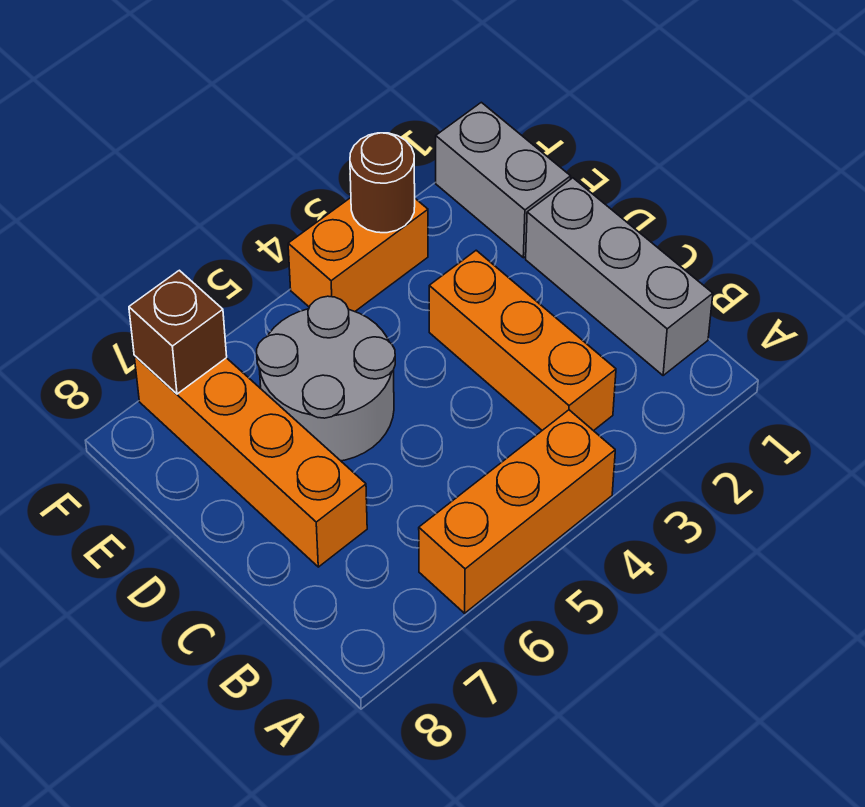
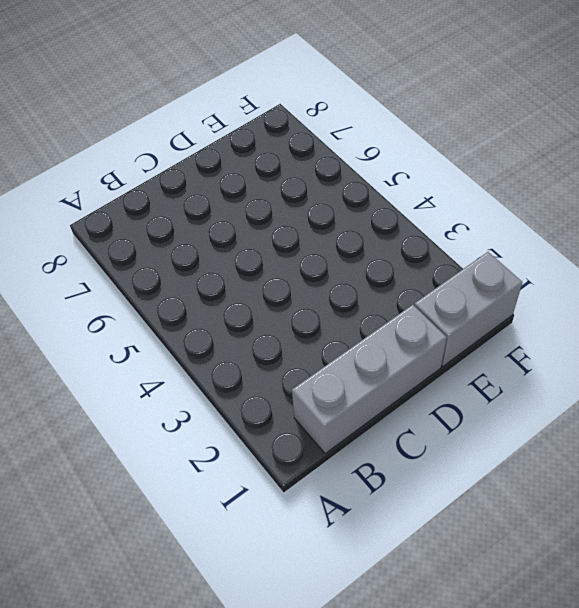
none -> orange brick A4:A6 level 1
none -> orange brick B3:D3 level 1

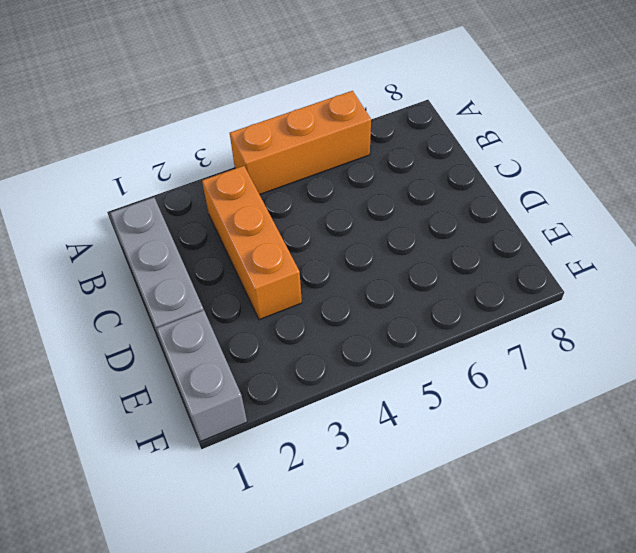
none -> orange brick C7:F7 level 1
none -> grey round brick D5:E6 level 1

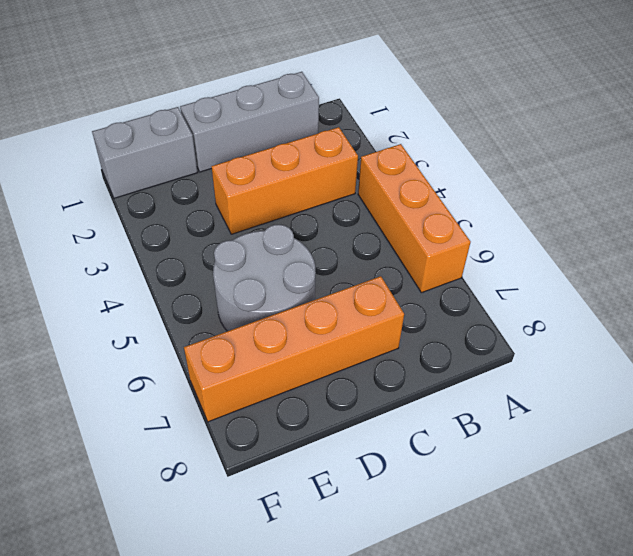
none -> orange brick F3:F4 level 1
none -> brown round brick F3 level 2

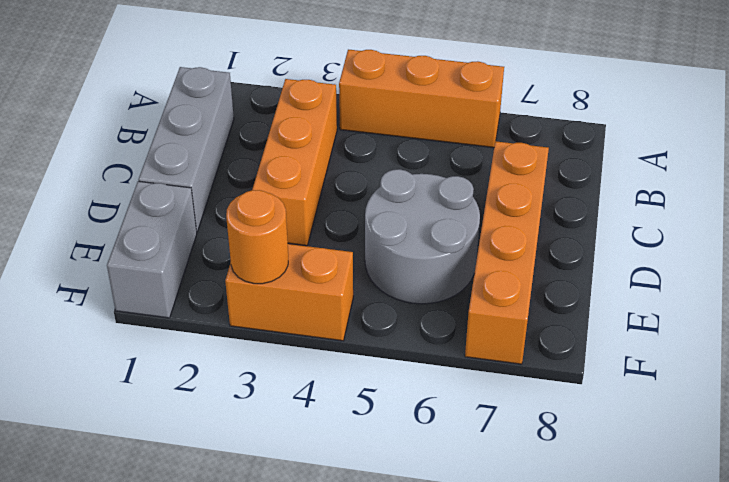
orange round brick F3 level 2 -> brown round brick F3 level 2
none -> brown brick F7 level 2

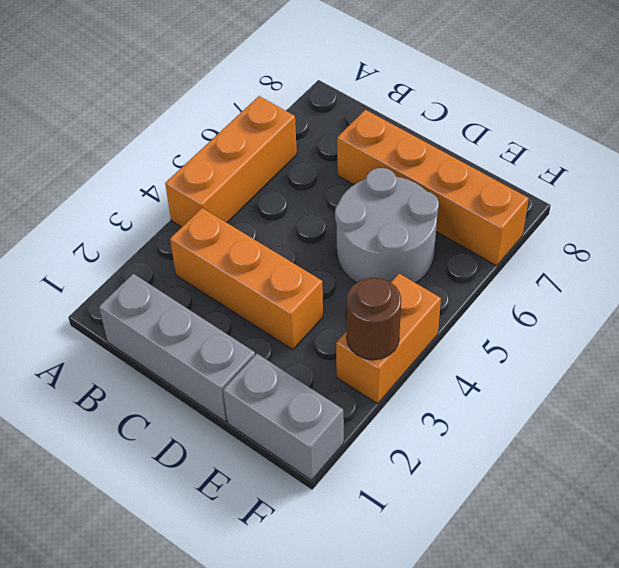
none -> brown brick F7 level 2

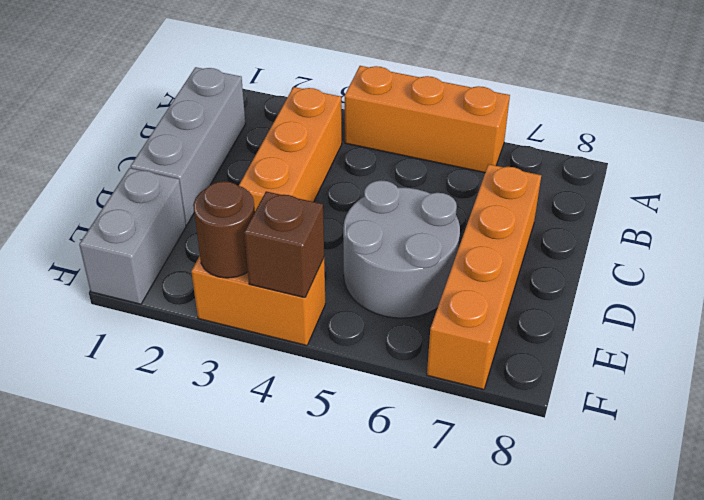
brown brick F4 level 2 -> brown brick F7 level 2

